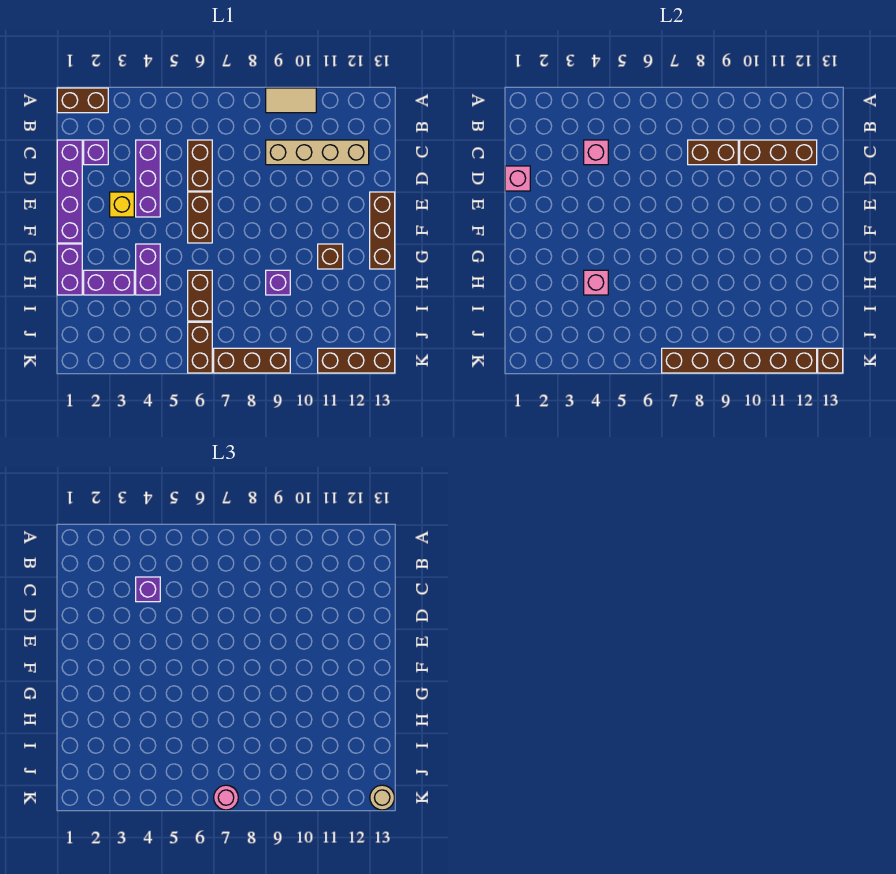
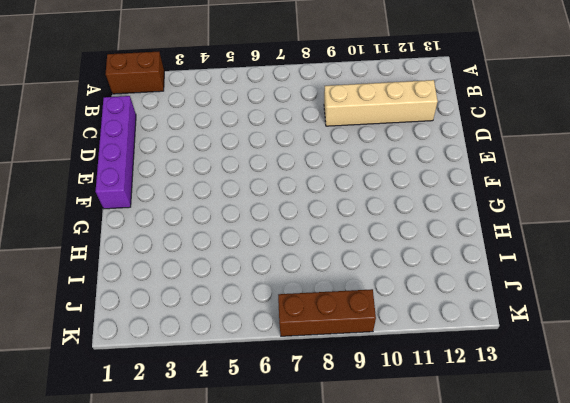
none -> tan tile A9:A10 level 1
none -> purple brick C2 level 1
none -> purple brick C4:E4 level 1

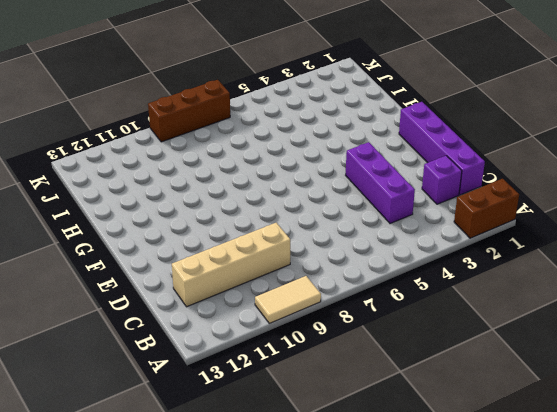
none -> brown brick C6:D6 level 1
none -> yellow brick E3 level 1
none -> brown brick E6:F6 level 1

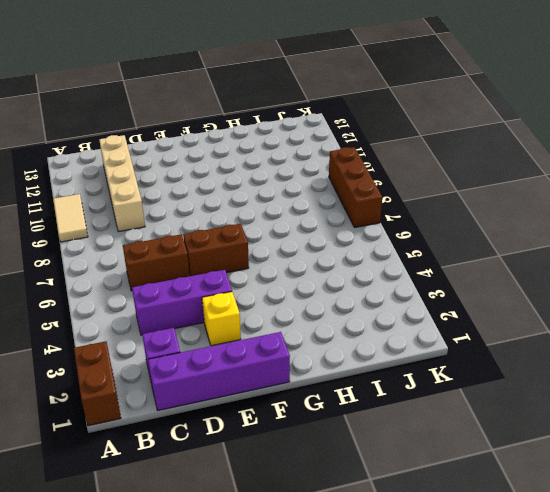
none -> brown brick E13:G13 level 1
none -> purple brick G1:H1 level 1
none -> purple brick G4:H4 level 1

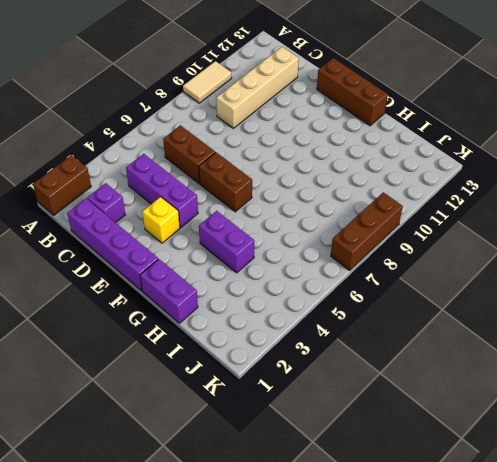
none -> brown brick G11 level 1
none -> purple brick H2:H3 level 1
none -> brown brick H6:I6 level 1

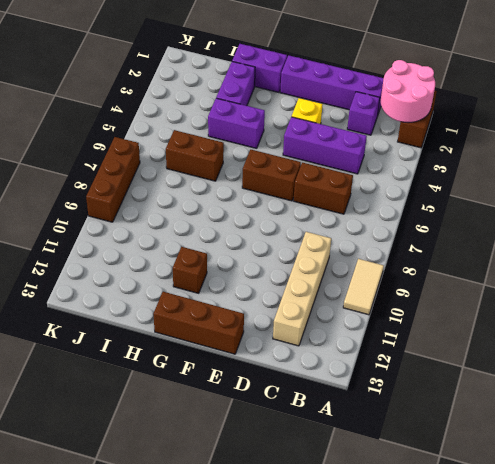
pink round brick A1:B2 level 2 -> none
none -> purple brick H9 level 1
none -> brown brick J6:K6 level 1
none -> brown brick K11:K13 level 1

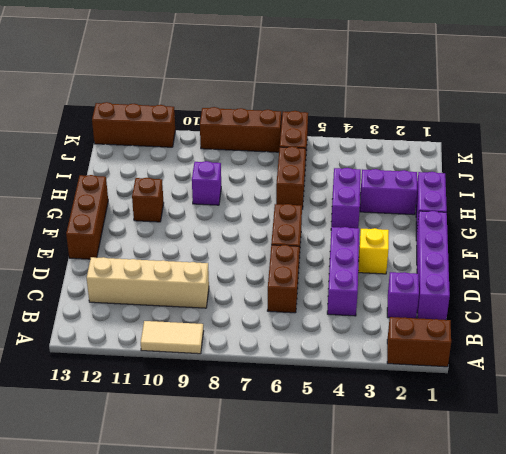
none -> pink brick C4 level 2
none -> brown brick C8:C9 level 2
none -> brown brick C10:C12 level 2

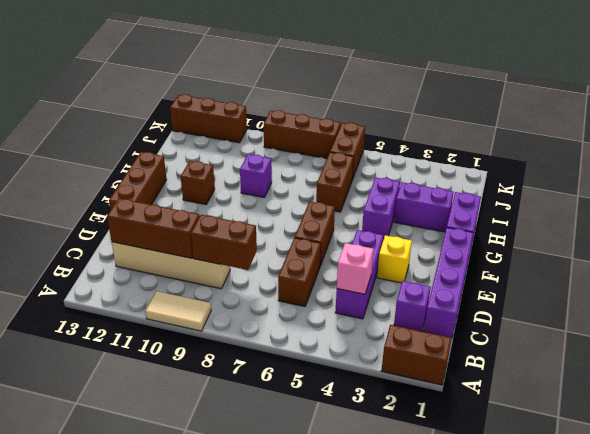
none -> pink brick D1 level 2
none -> pink brick H4 level 2
none -> brown brick K7:K12 level 2

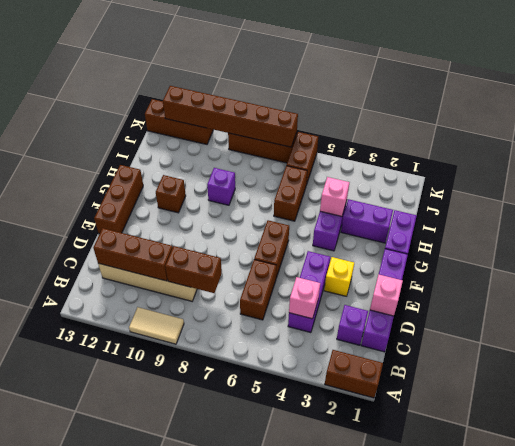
none -> brown brick K13 level 2
none -> purple brick C4 level 3
none -> pink round brick K7 level 3

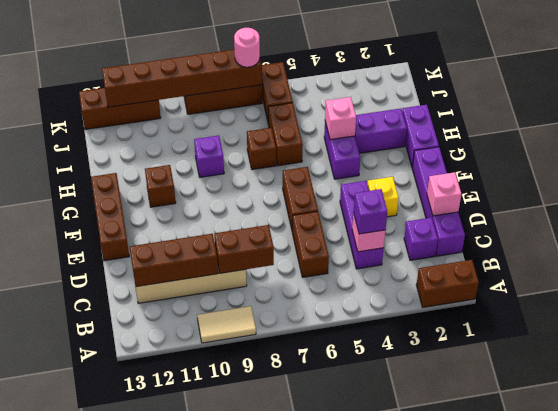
brown brick H7 level 1 -> brown brick K13 level 2
none -> tan round brick K13 level 3

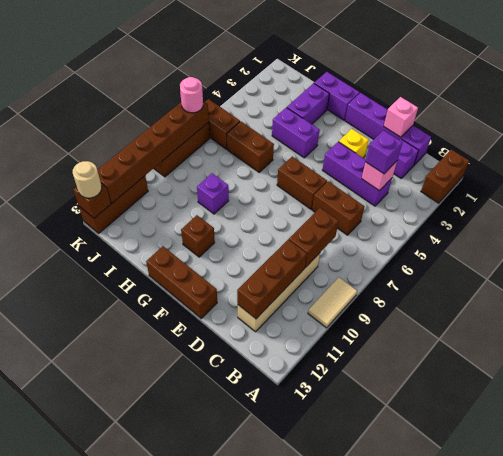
none -> pink brick H4 level 2

